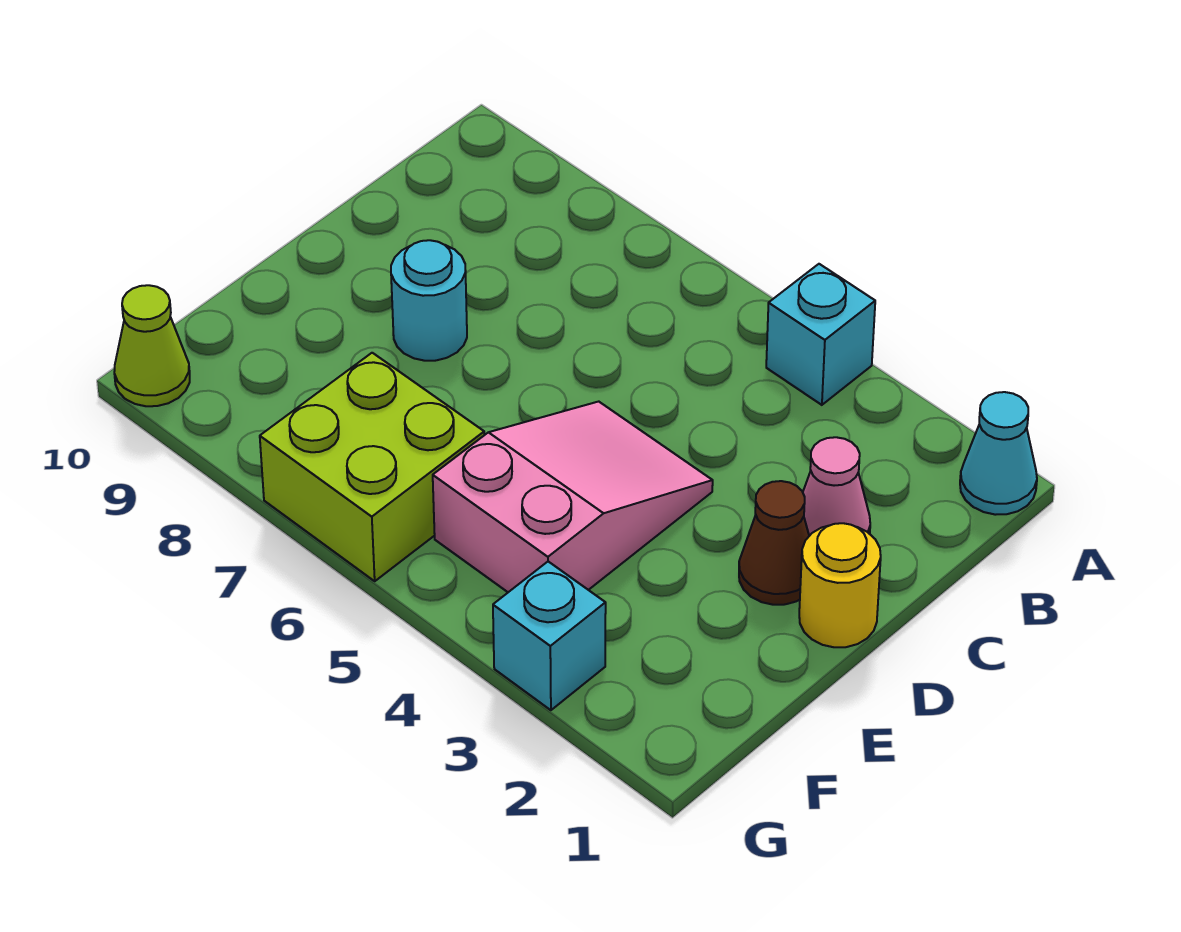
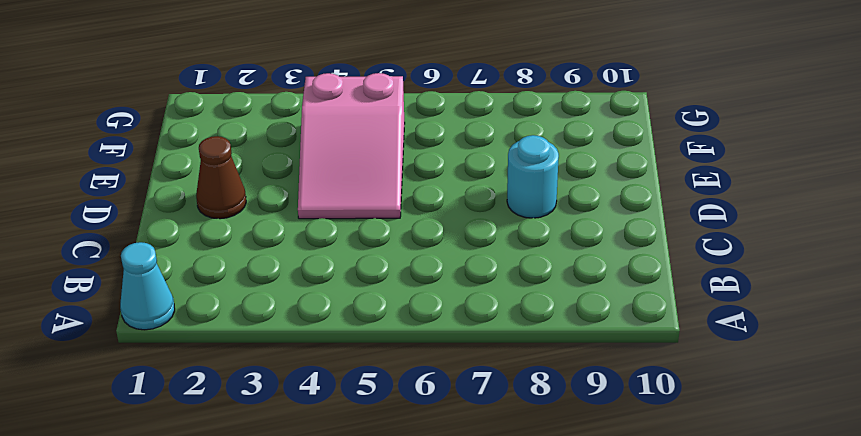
none -> cyan brick A4 level 1
none -> pink cone C2 level 1

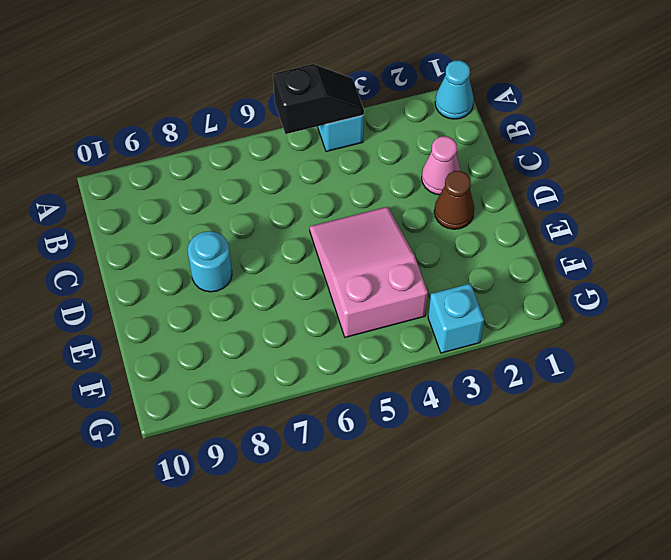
black slope A4:A5 level 2 top 5 -> none
none -> yellow round brick D1 level 1
none -> lime brick F6:G7 level 1

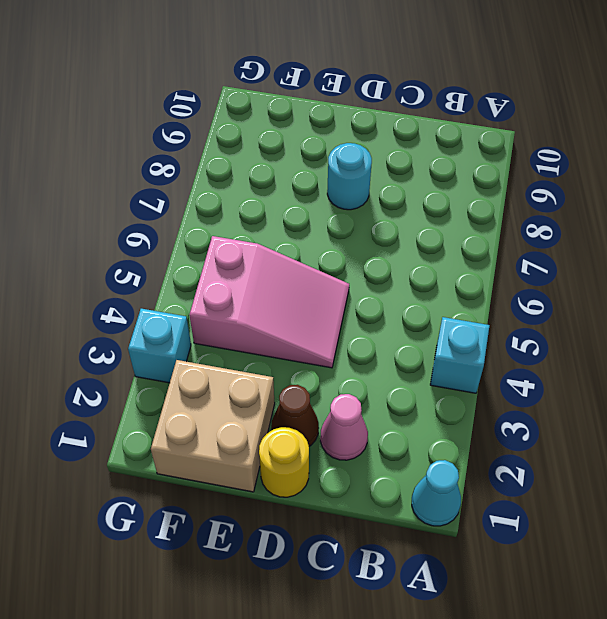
tan brick E1:F2 level 1 -> none
none -> lime brick F6:G7 level 1
none -> lime cone G10 level 1

